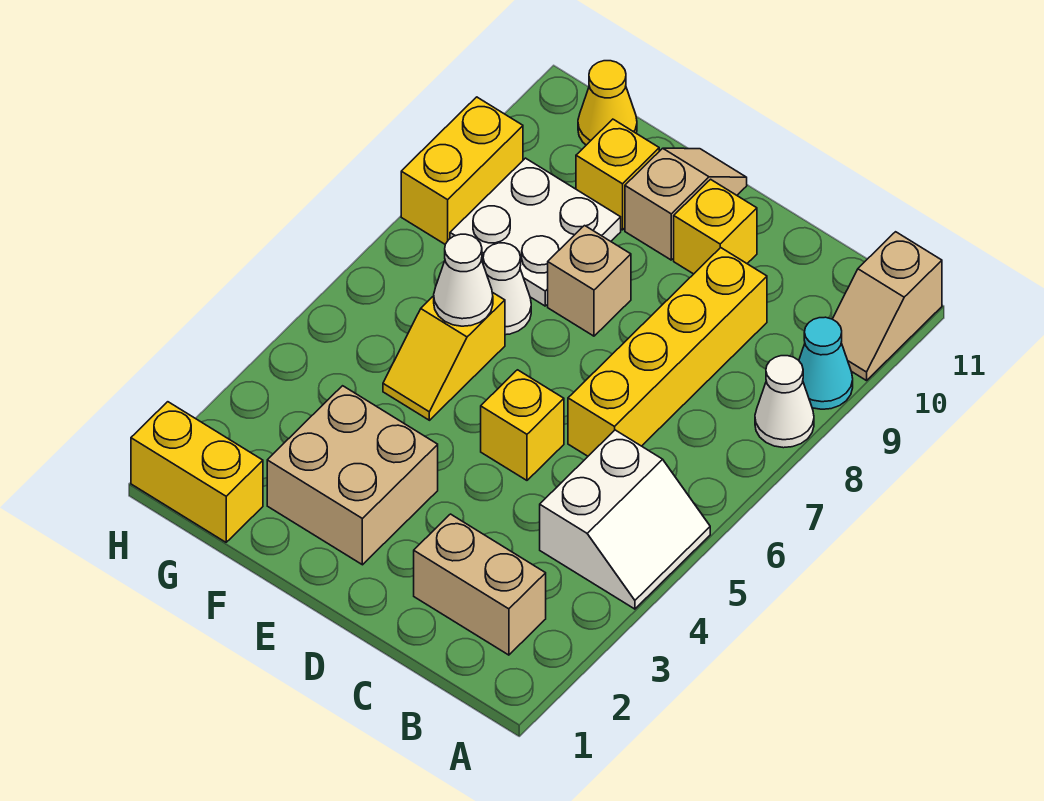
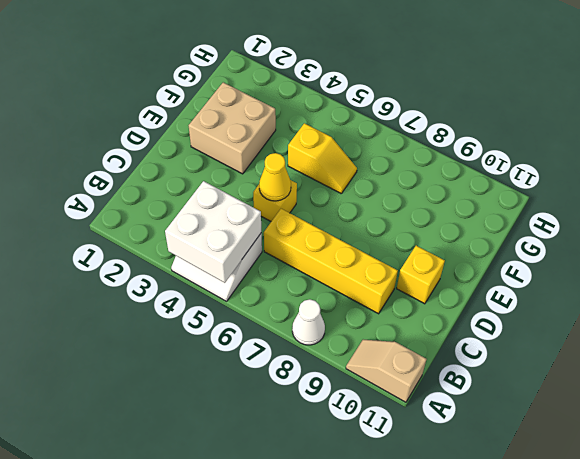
white brick A4:B5 level 2 -> none
yellow cone D5 level 2 -> yellow cone G11 level 1
yellow slope F5:F6 level 1 top 5 -> yellow slope F5:F6 level 1 top 6
none -> cyan cone A9 level 1
none -> tan brick B2:C2 level 1
none -> tan brick E8 level 1

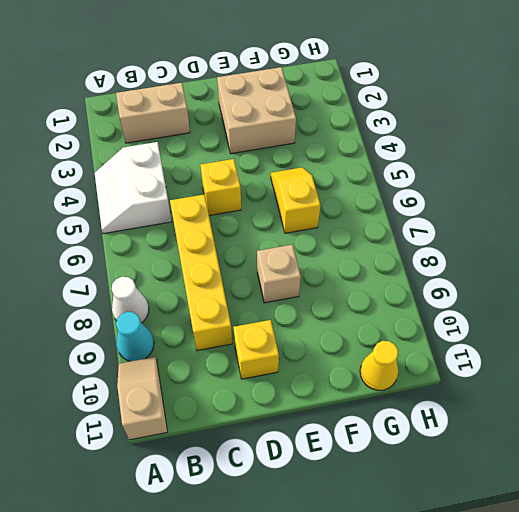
none -> tan slope E10:E11 level 1 top 10
none -> white cone F7 level 1
none -> white plate F8:G9 level 1

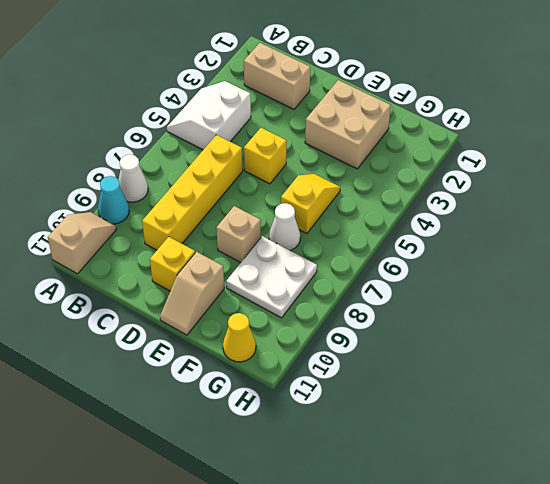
none -> yellow brick F10 level 1
none -> yellow brick G1:H1 level 1
none -> yellow brick H8:H9 level 1

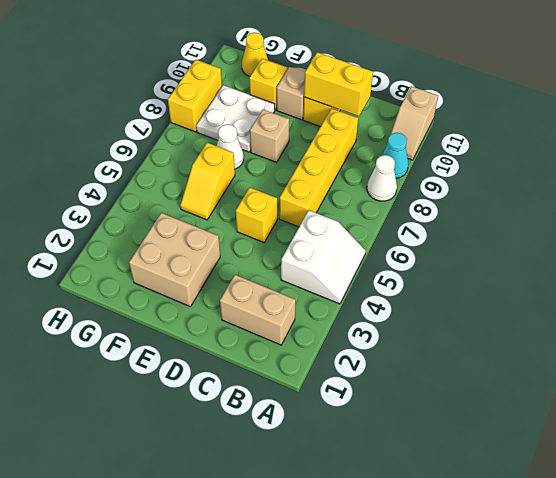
yellow brick C10:D10 level 2 -> yellow brick G1:H1 level 1
none -> white cone F6 level 2

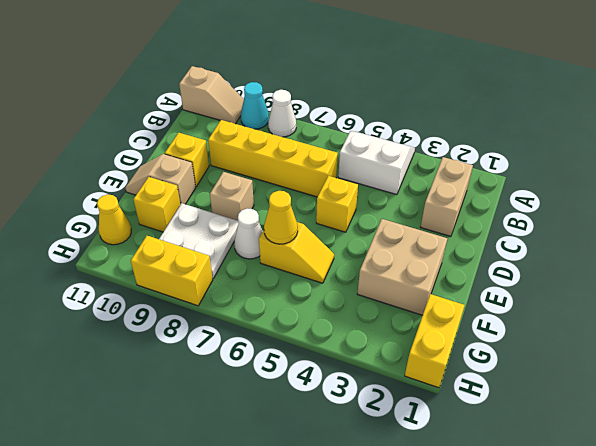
yellow cone F6 level 2 -> white cone F6 level 2

